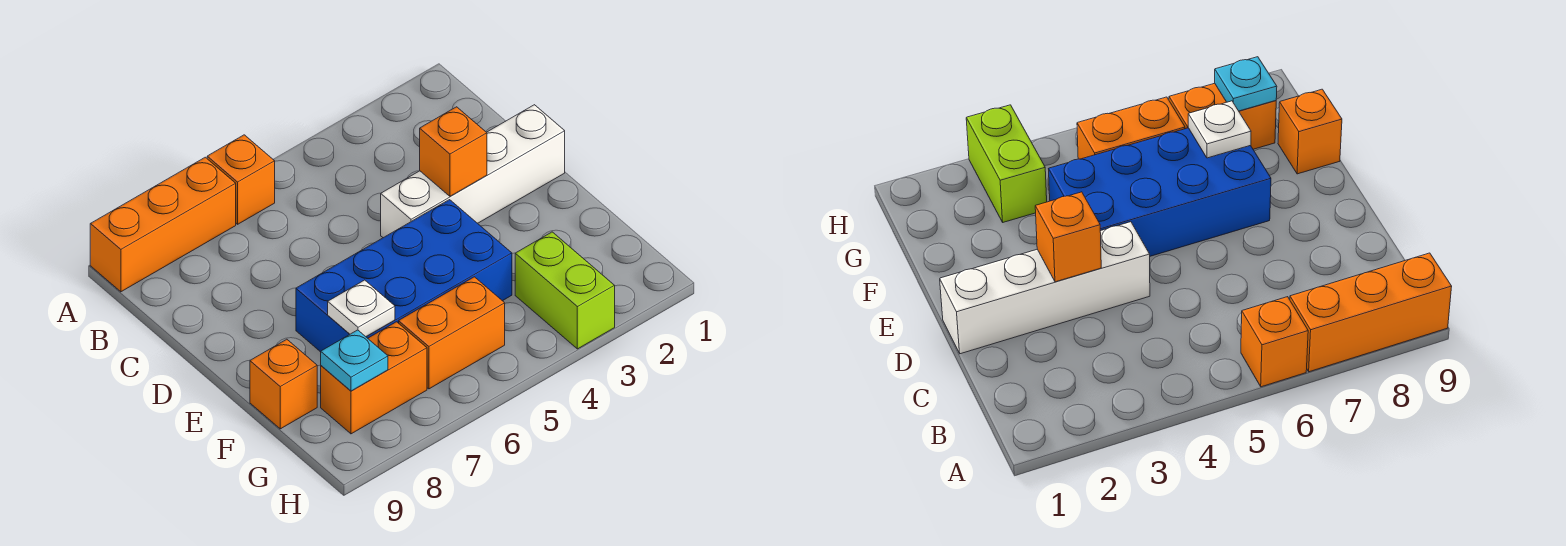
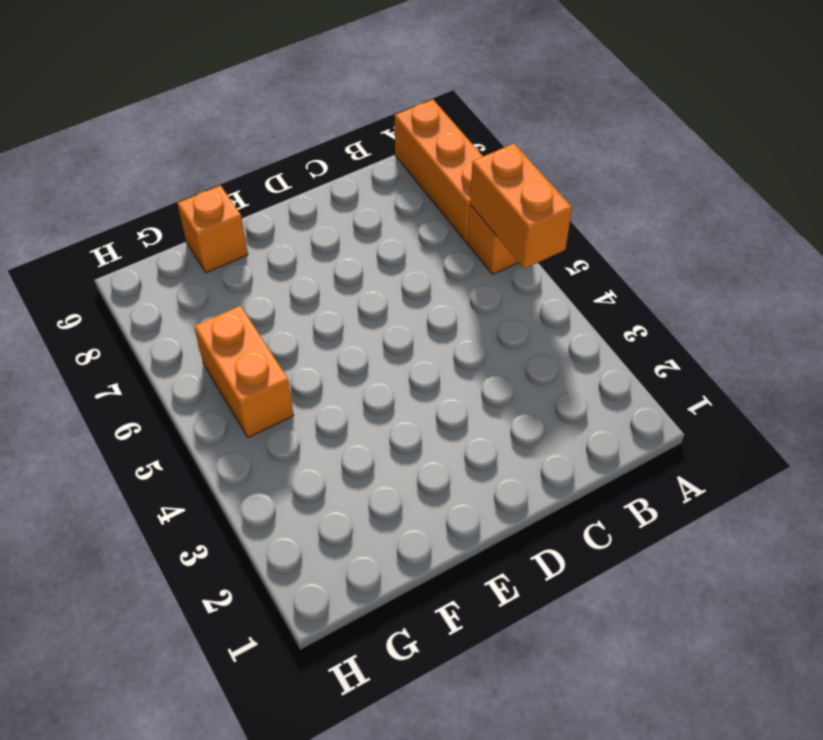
orange brick A5:A6 level 2 -> orange brick G7:G8 level 1
none -> white brick D1:D4 level 1
none -> blue brick E4:F7 level 1

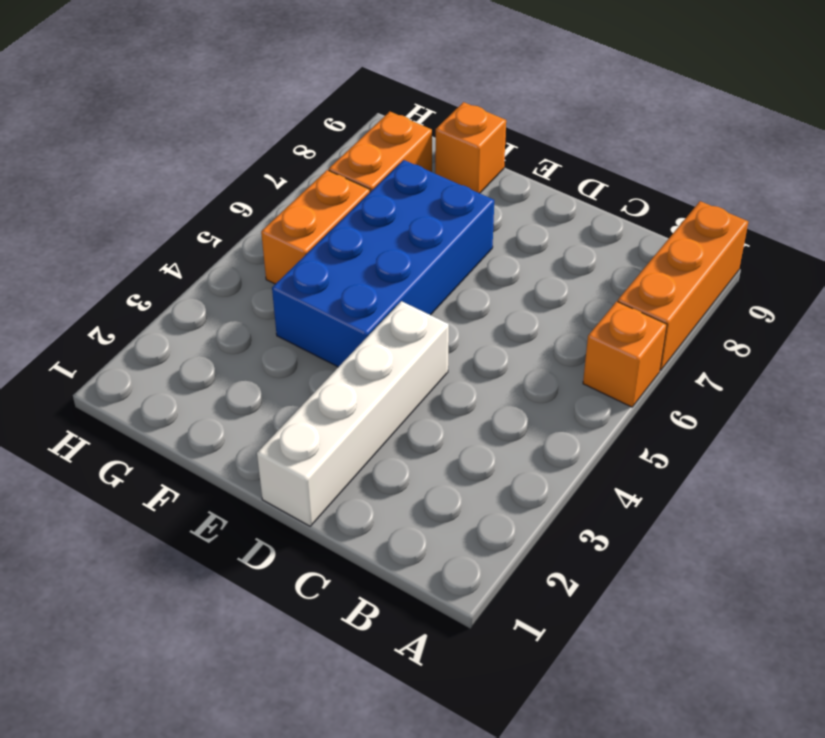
none -> lime brick G3:H3 level 1
none -> orange brick D3 level 2

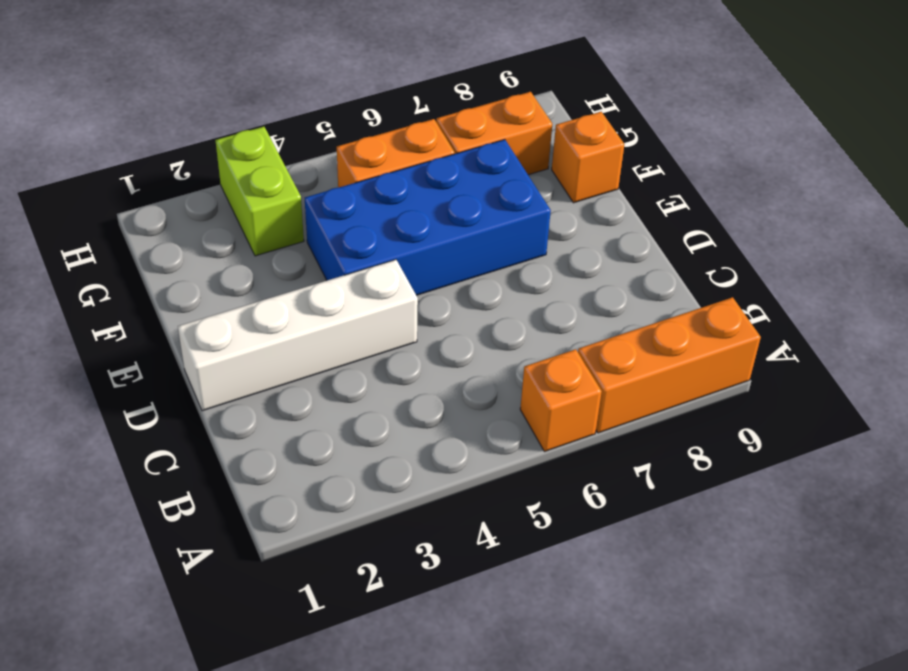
none -> orange brick D3 level 2
none -> white plate F7 level 2

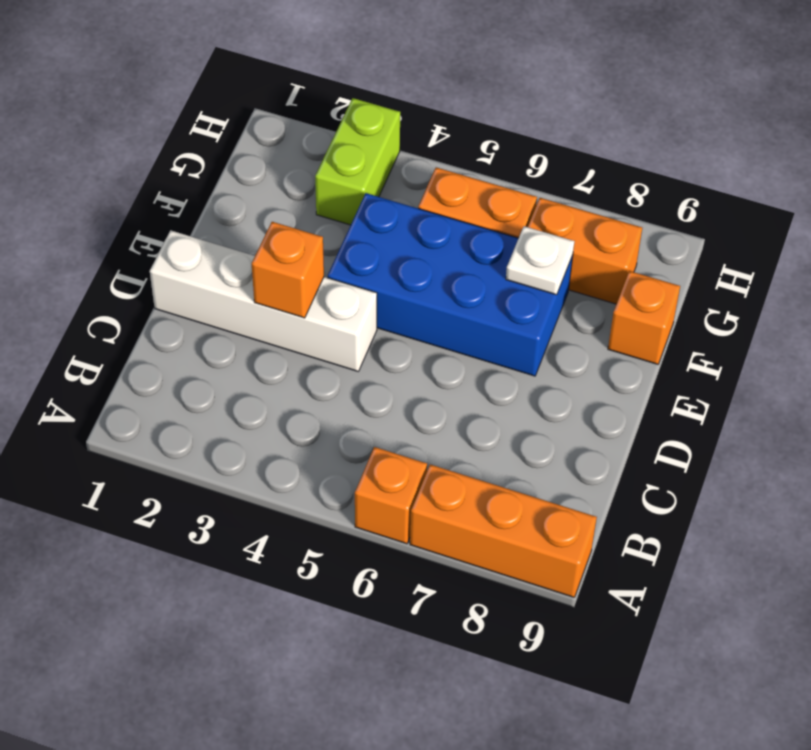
none -> cyan plate G8 level 2

